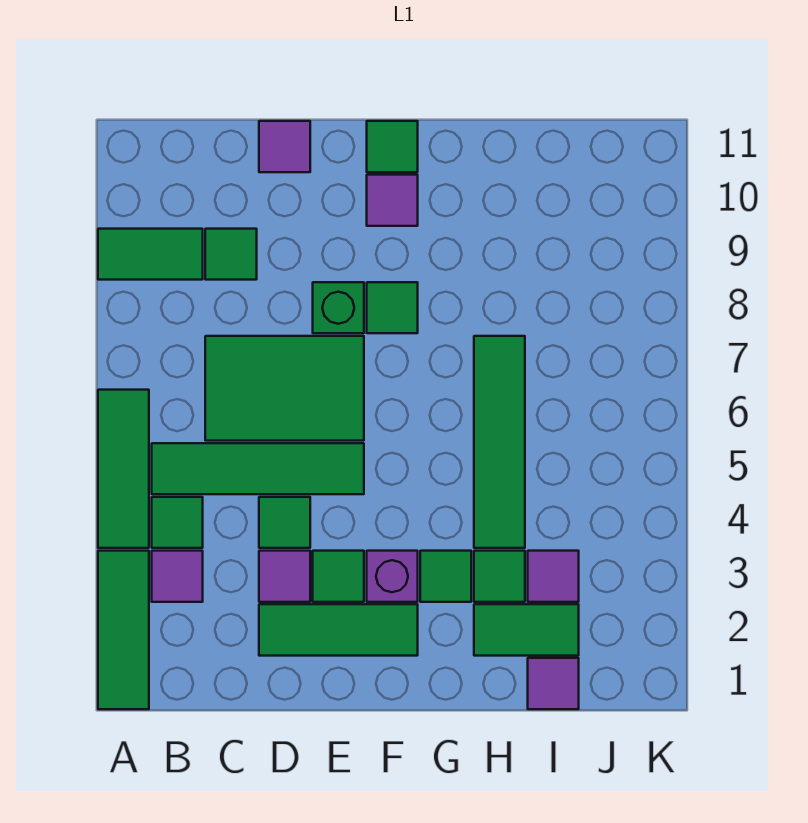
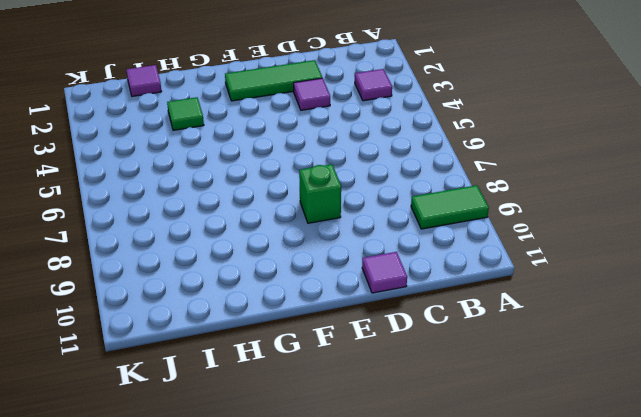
none -> green tile A1:A3 level 1
none -> green tile A4:A6 level 1
none -> green tile B4 level 1

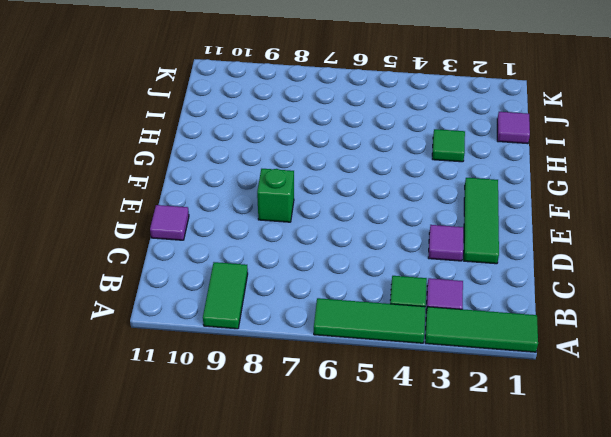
none -> green tile B5:E5 level 1
none -> green tile C6:E7 level 1
none -> green tile C9 level 1

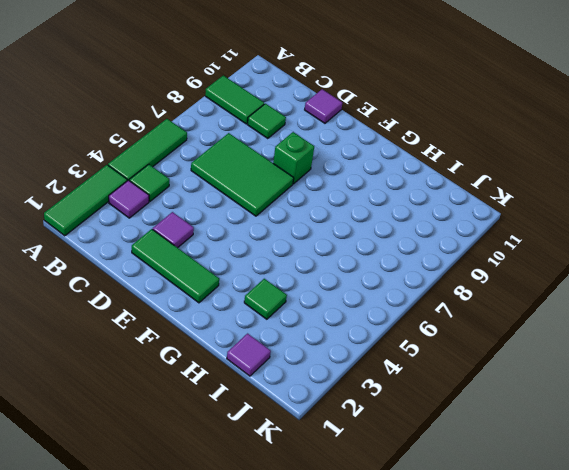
none -> green tile B5:E5 level 1
none -> green tile D4 level 1
none -> green tile E3 level 1

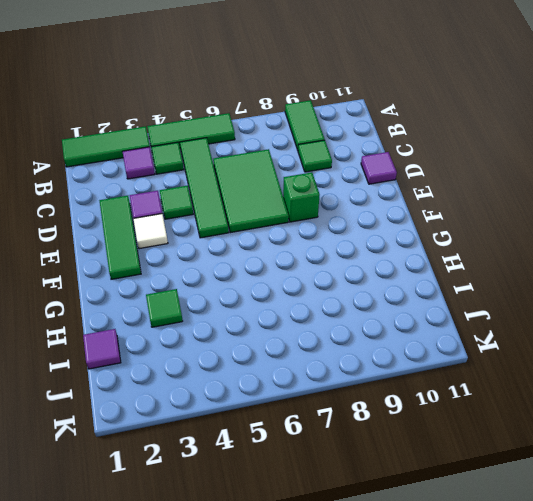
white tile E3 level 1 -> green tile E3 level 1
none -> purple brick F3 level 1
none -> green tile F8 level 1
none -> purple tile F10 level 1

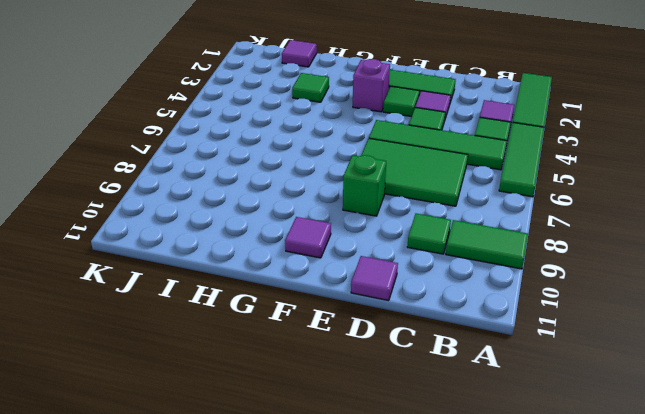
none -> green tile F8 level 1
none -> green tile F11 level 1
none -> green tile G3 level 1

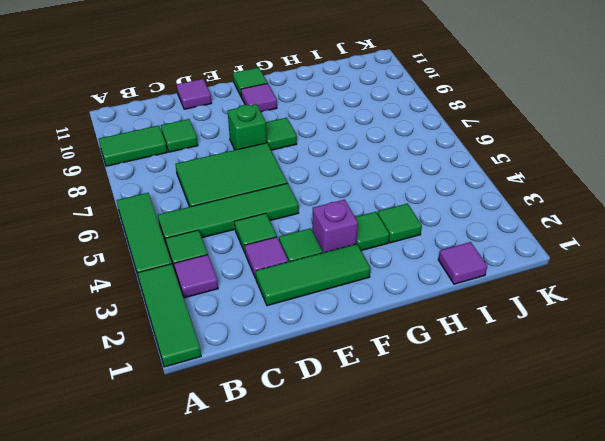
none -> green tile H2:I2 level 1
none -> green tile H4:H7 level 1
none -> purple tile I3 level 1

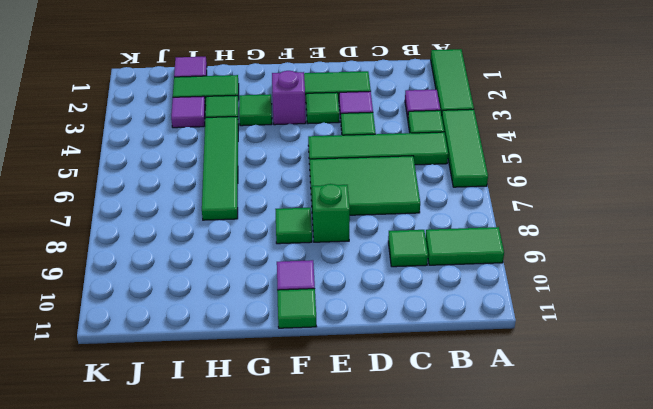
none -> purple tile D11 level 1

